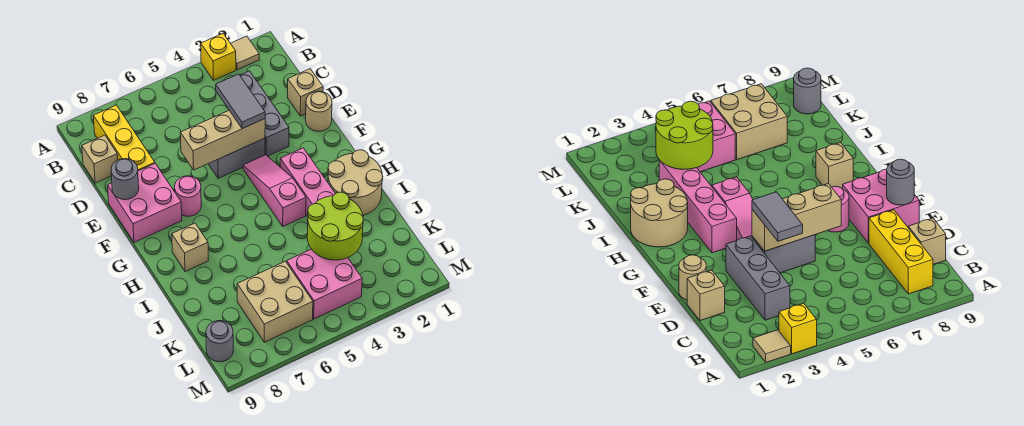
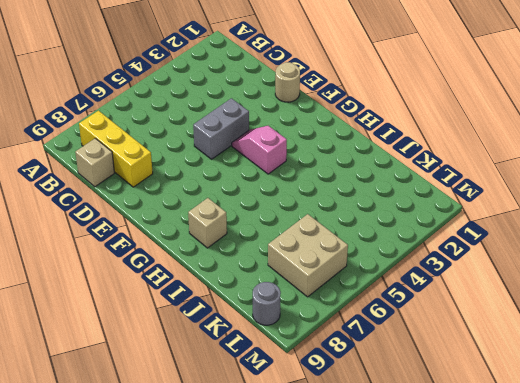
pink slope F4:G4 level 1 top G -> pink slope F4:H4 level 1 top H
none -> tan tile A2 level 1
none -> yellow brick A3 level 1
none -> grey brick C3:E3 level 1

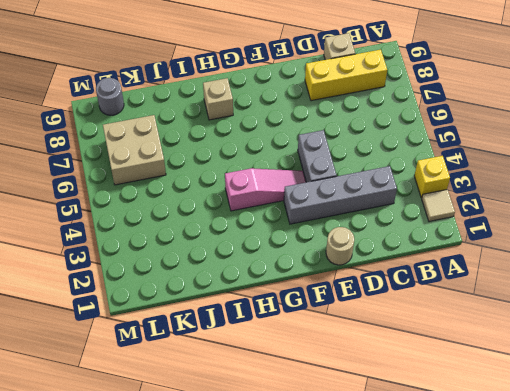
grey brick C3:F3 level 1 -> grey brick C3:E3 level 1
none -> tan brick D1 level 1
none -> pink brick E8:F9 level 1
none -> pink round brick F7 level 1

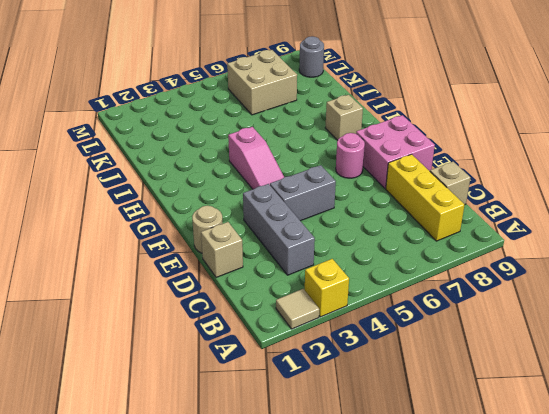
none -> pink brick G3:J3 level 1
none -> tan round brick H1:I2 level 1
none -> pink brick K4:L5 level 1

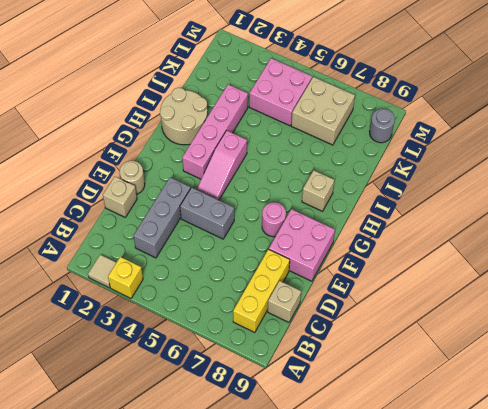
none -> tan brick E4:E6 level 2
none -> grey round brick E9 level 2
none -> lime round brick J3:K4 level 2

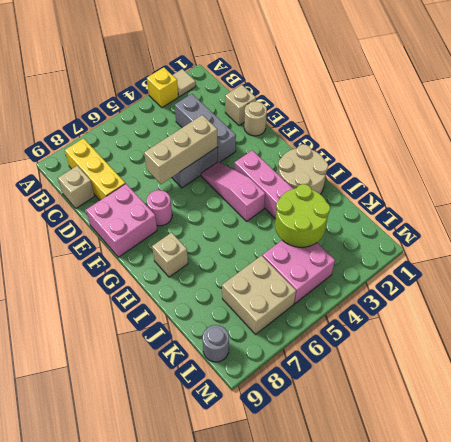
none -> grey round brick E9 level 2
none -> grey tile D4:E4 level 3

